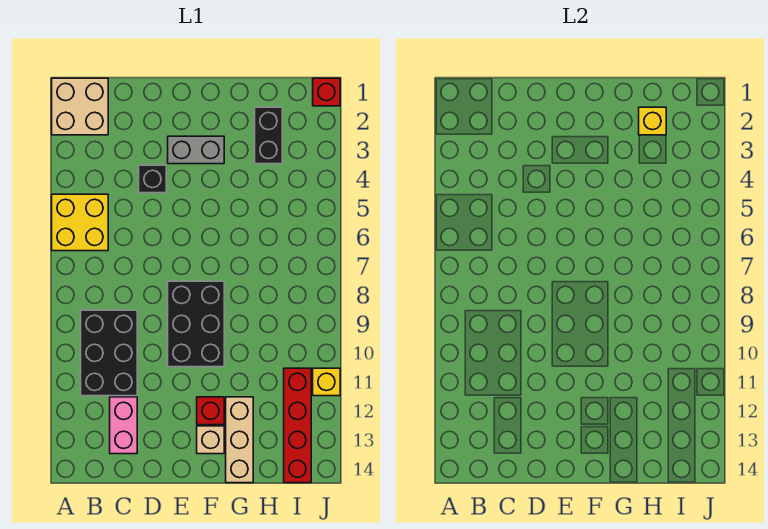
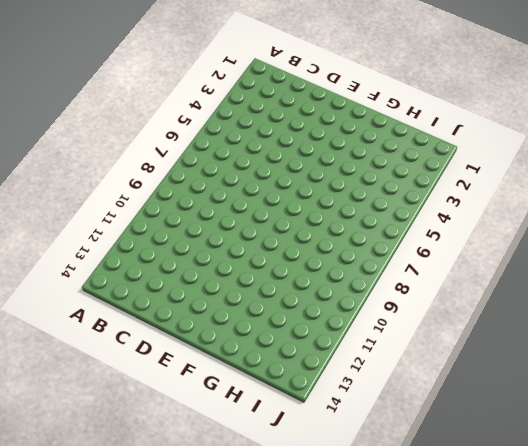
none -> tan brick A1:B2 level 1
none -> yellow brick A5:B6 level 1
none -> black brick B9:C11 level 1

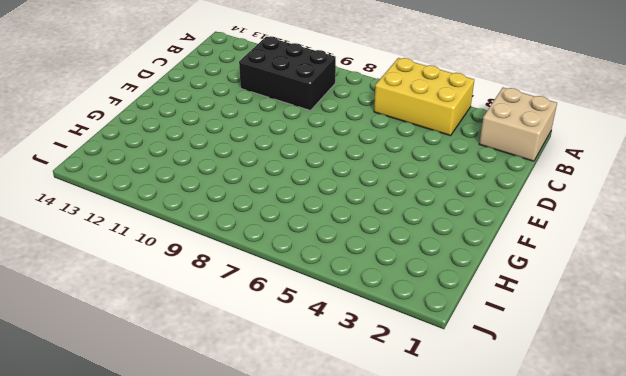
yellow brick A4:B6 level 1 -> yellow brick A5:B6 level 1
none -> pink brick C12:C13 level 1
none -> black brick D4 level 1
none -> grey brick E3:F3 level 1

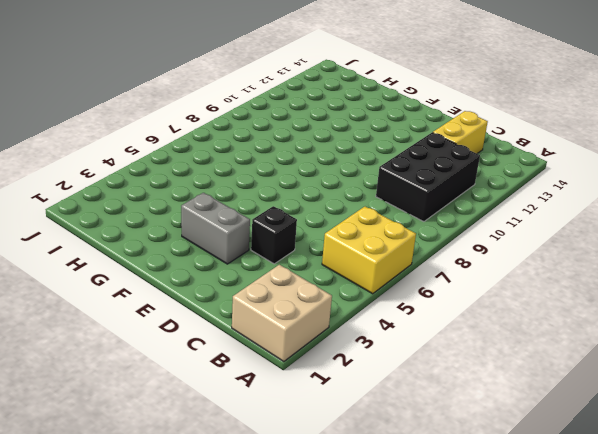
yellow brick C12:C13 level 1 -> pink brick C12:C13 level 1
none -> black brick E8:F10 level 1
none -> red brick F12 level 1
none -> tan brick F13 level 1

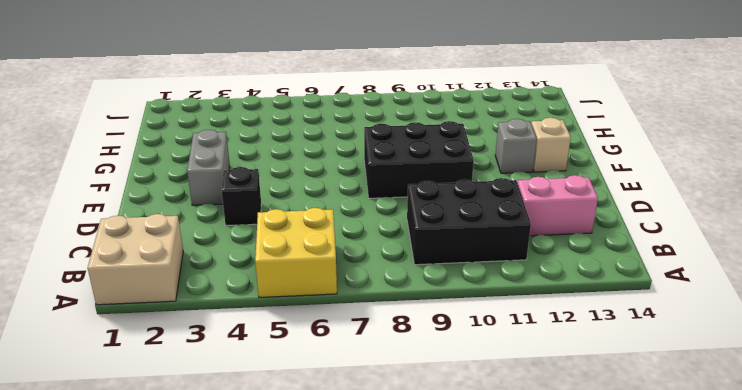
grey brick F12 level 1 -> red brick F12 level 1
none -> tan brick G12:G14 level 1
none -> black brick H2:H3 level 1
none -> red brick I11:I14 level 1

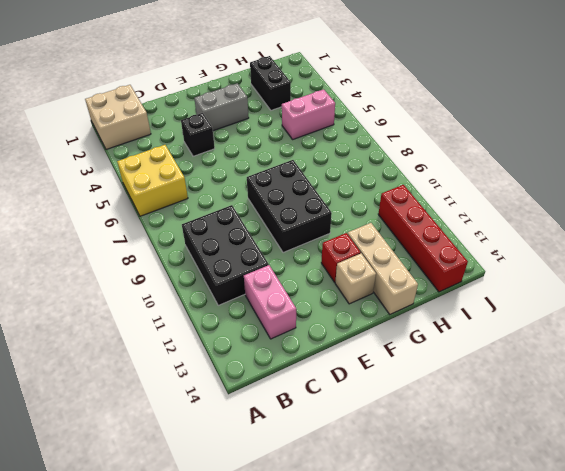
pink brick H5:I5 level 1 -> none
none -> red brick J1 level 1
none -> yellow brick J11 level 1
none -> yellow brick H2 level 2

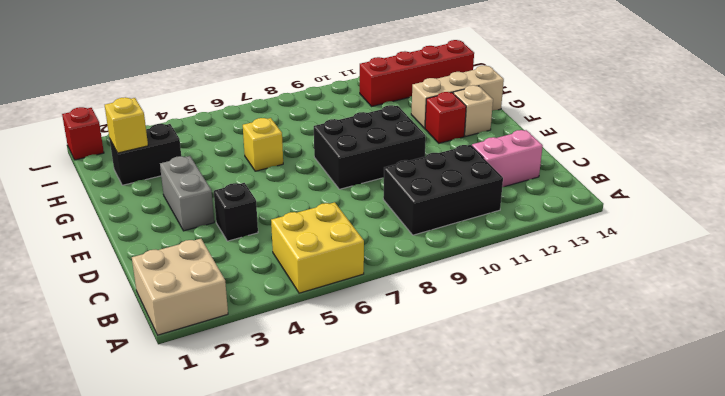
yellow brick G6 level 1 -> yellow brick J11 level 1

